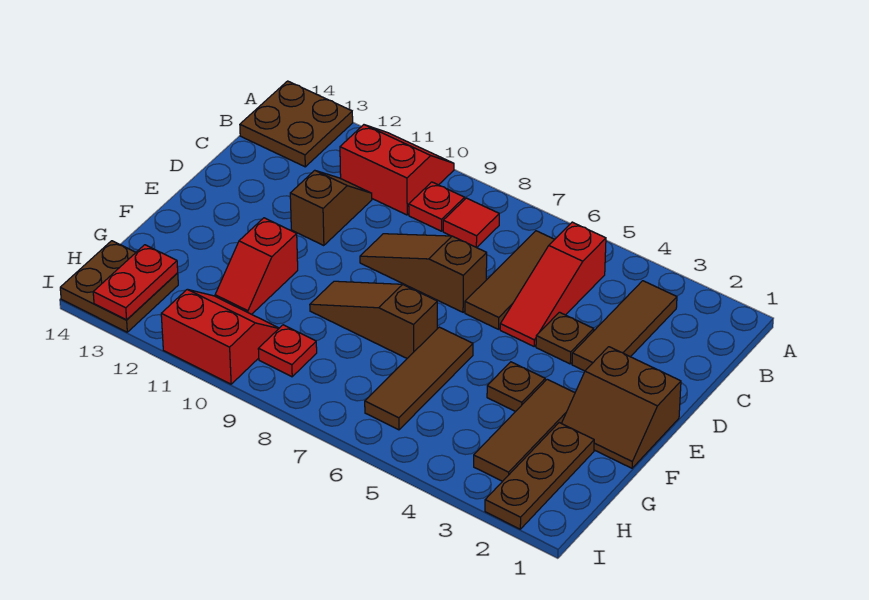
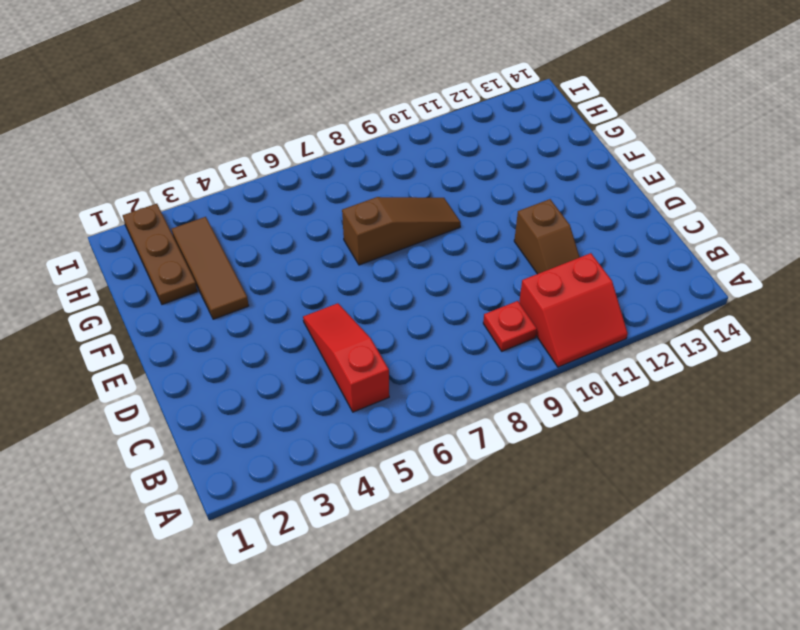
none -> brown plate A13:B14 level 1
none -> brown tile B3:D3 level 1
none -> brown tile B6:D6 level 1

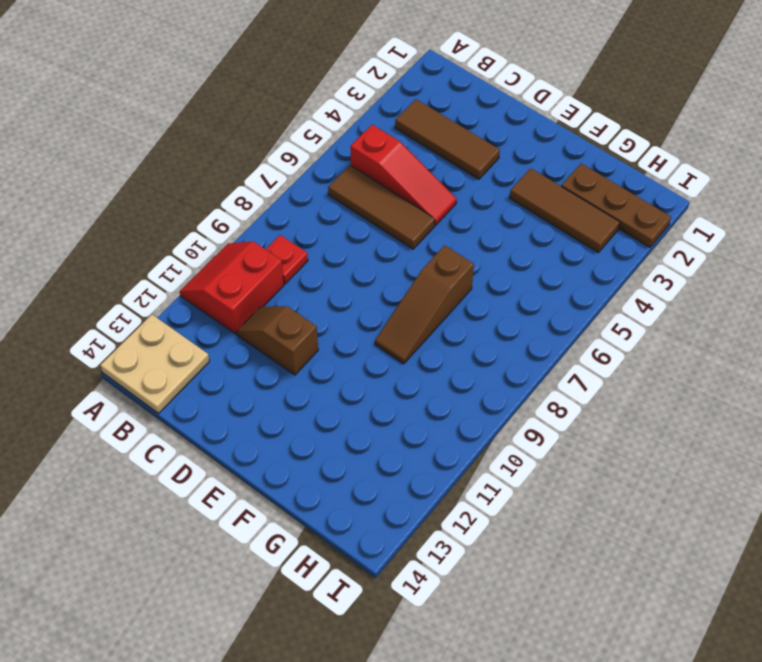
tan plate A13:B14 level 1 -> brown plate A13:B14 level 1
none -> red tile B8 level 1
none -> brown plate D4 level 1
none -> brown slope D7:D9 level 1 top 7

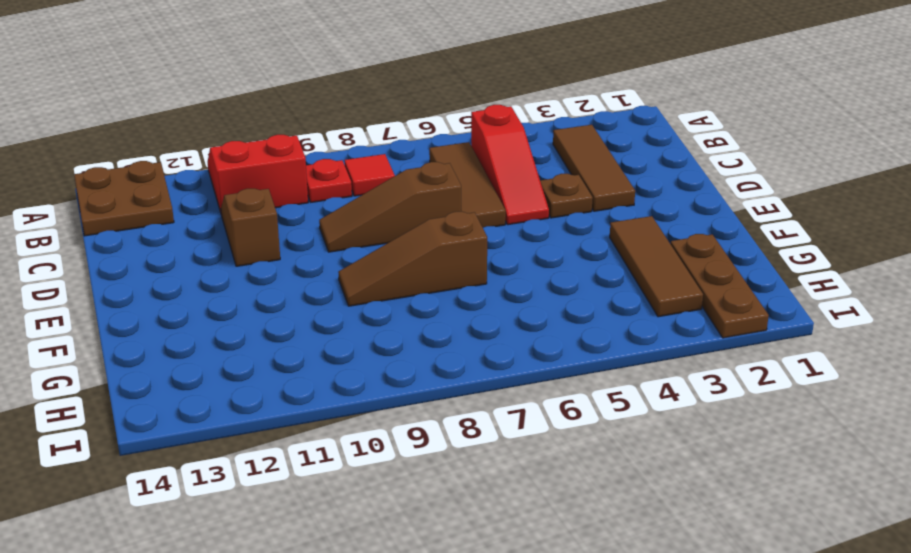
none -> brown slope E1:F2 level 1 top E
none -> brown plate F4 level 1
none -> brown tile F6:H6 level 1

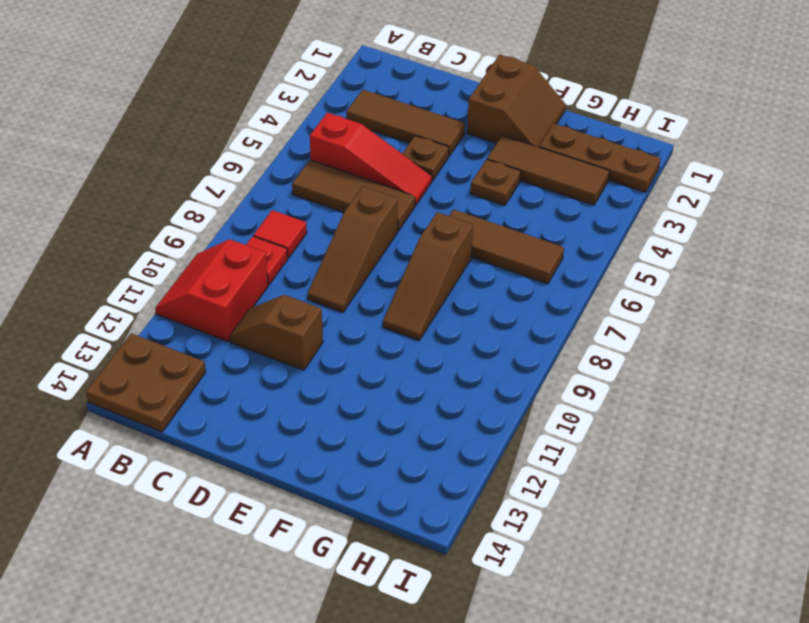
none -> red slope F11:G11 level 1 top F
none -> red plate H9 level 1
none -> red slope H10:I11 level 1 top I

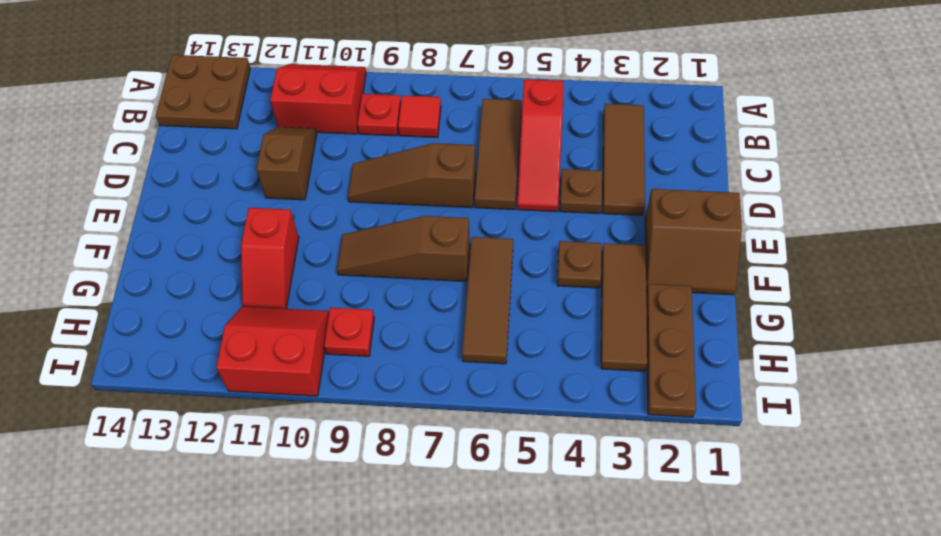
none -> brown plate H13:I14 level 1
none -> red plate H13:I13 level 2

